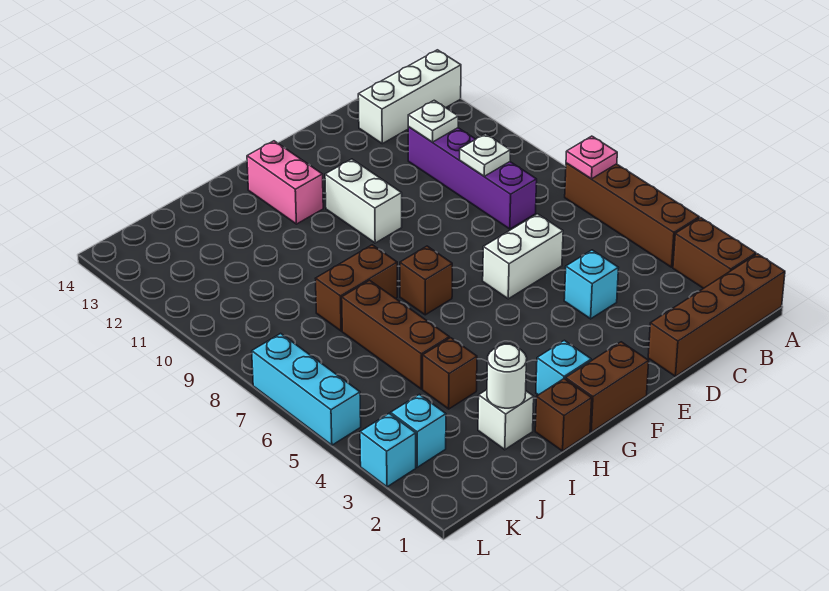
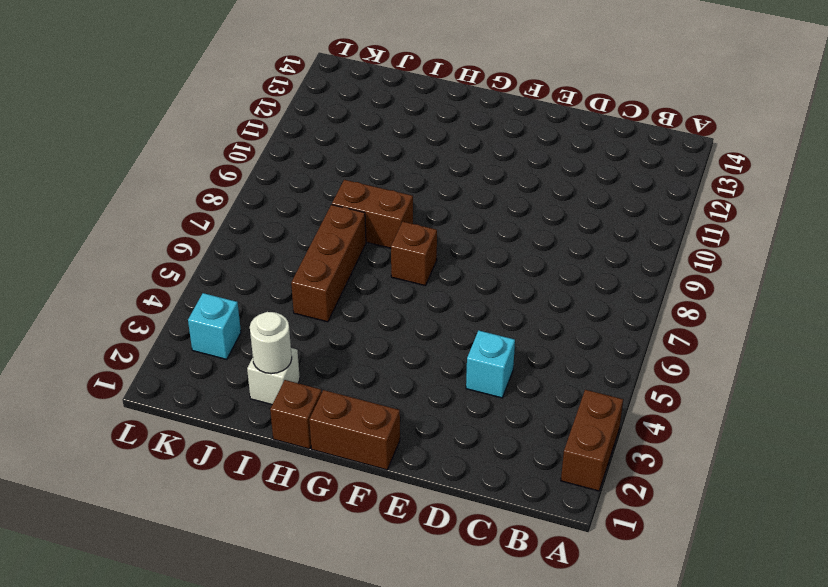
none -> brown brick A1:D1 level 1
none -> brown brick A4:A7 level 1
none -> white brick A13:C13 level 1

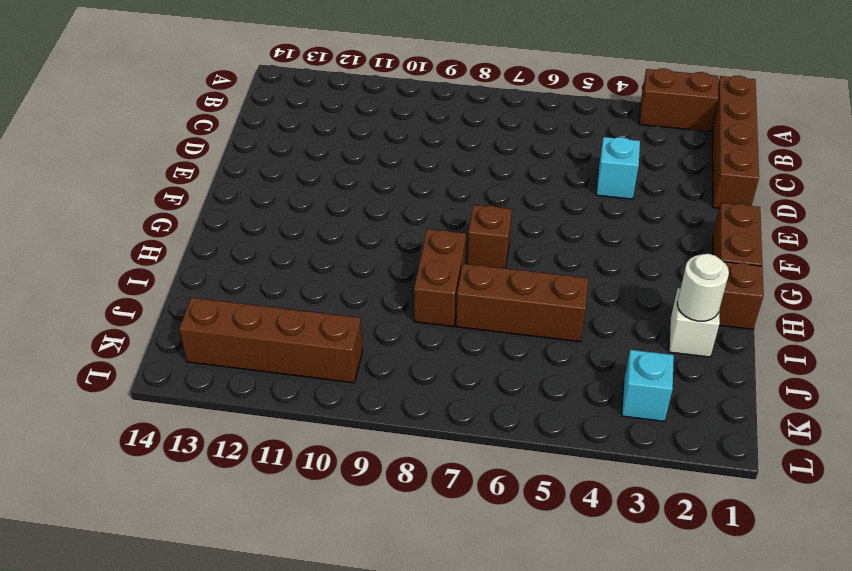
brown brick K10:K13 level 1 -> brown brick A4:A7 level 1
none -> white brick A13:C13 level 1
none -> purple brick C8:C11 level 1
none -> white brick D6:E6 level 1

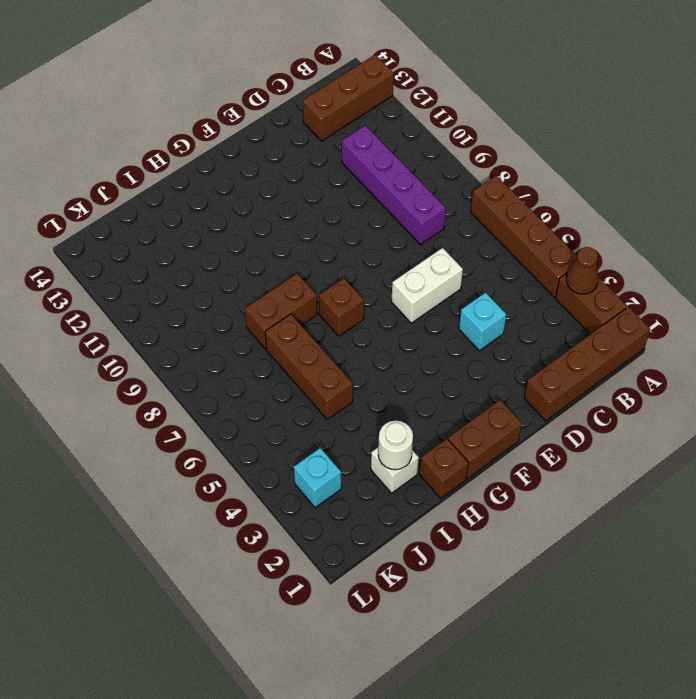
brown cone A3 level 2 -> none
brown brick A13:C13 level 1 -> white brick A13:C13 level 1
none -> white brick F10:F11 level 1
none -> cyan brick G2 level 1
none -> pink brick G12:G13 level 1

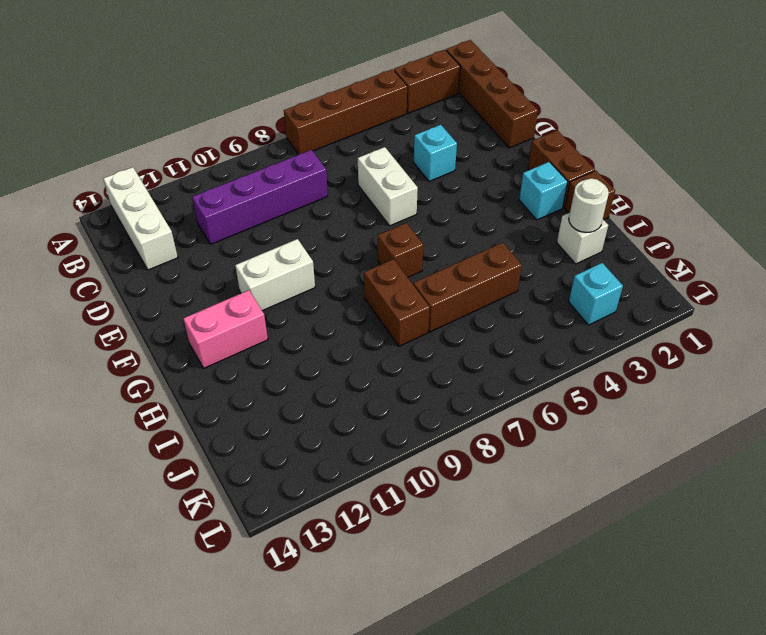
none -> brown brick I4 level 1
none -> cyan brick L3 level 1
none -> cyan brick L5:L7 level 1

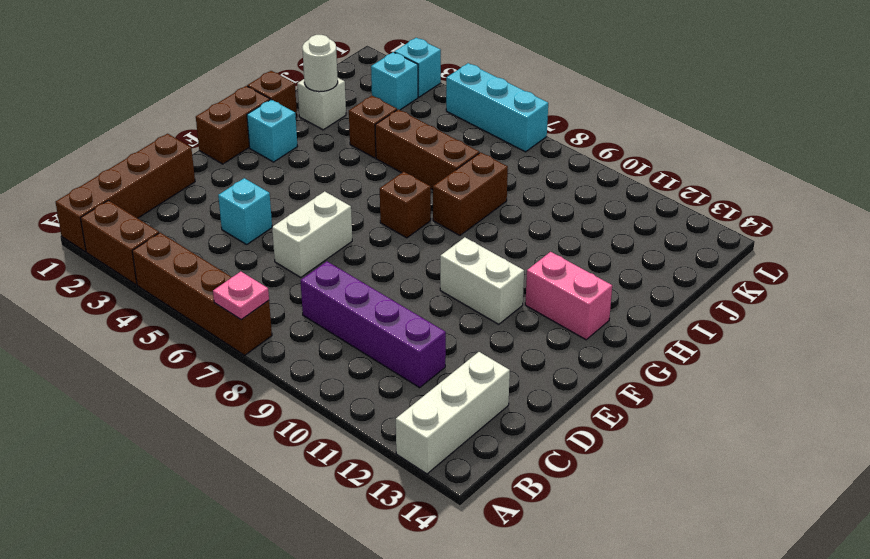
none -> white plate C9 level 2
none -> white plate C11 level 2

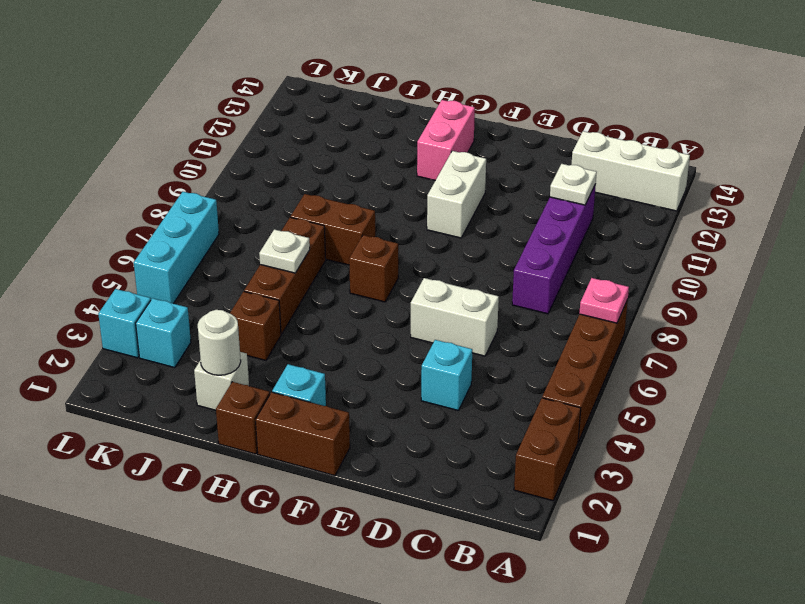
white plate I6 level 2 -> white plate C9 level 2
none -> brown brick A1:D1 level 1

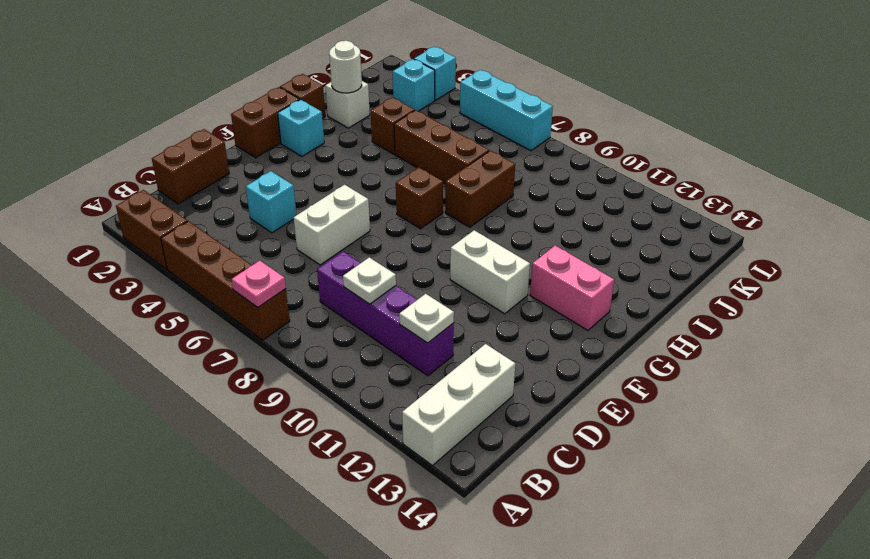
brown brick C1:D1 level 1 -> brown brick A1:D1 level 1

